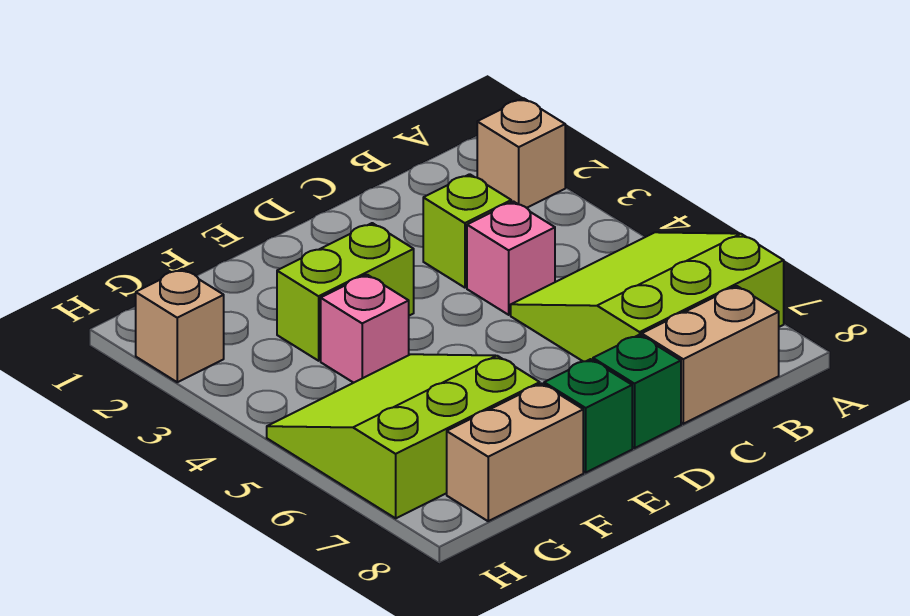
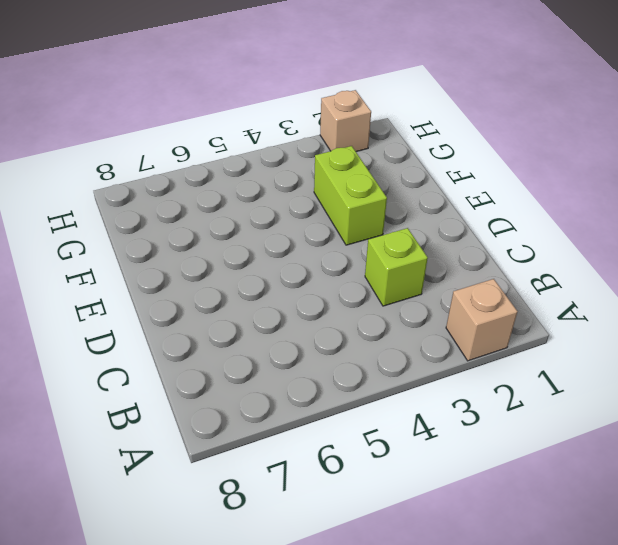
none -> lime slope A5:C7 level 1 top 7
none -> tan brick B8:C8 level 1
none -> pink brick C4 level 1

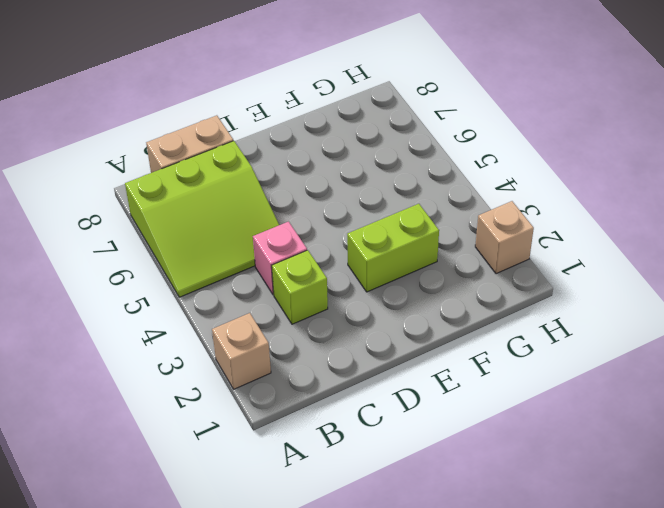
none -> green brick D8 level 1
none -> green brick E8 level 1
none -> pink brick F4 level 1

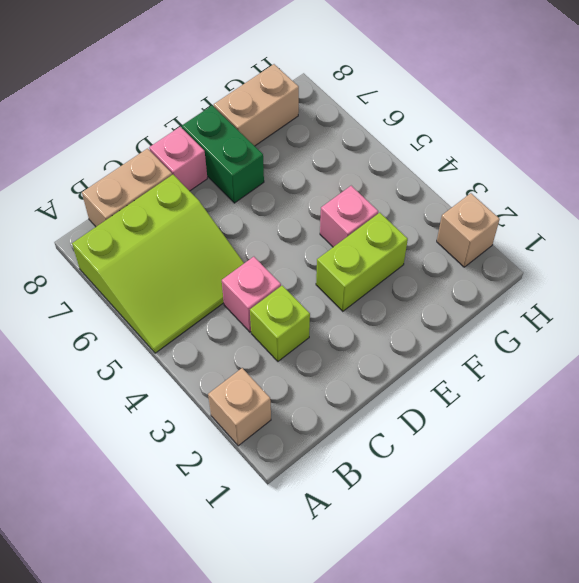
pink brick D8 level 1 -> green brick D8 level 1
green brick E7:E8 level 1 -> green brick E8 level 1
none -> lime slope F5:H7 level 1 top 7

